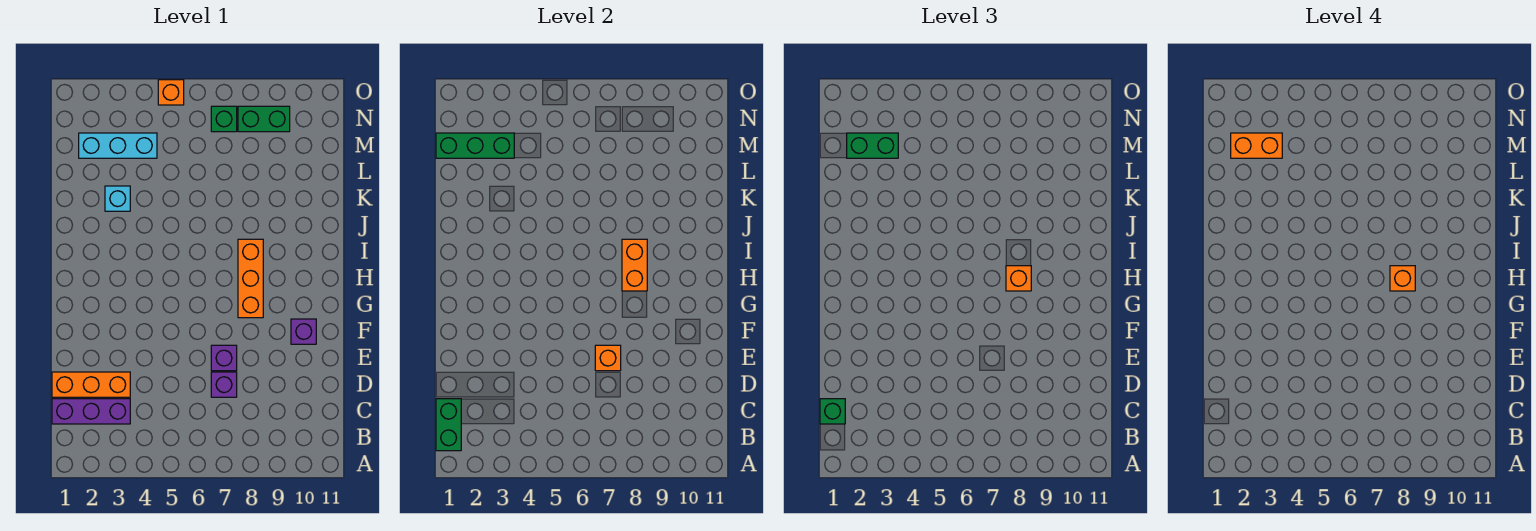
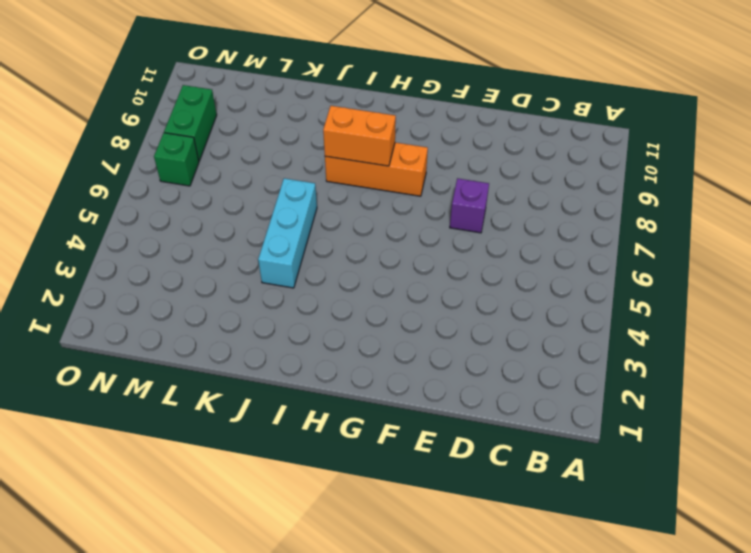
cyan brick J4:J6 level 1 -> cyan brick M2:M4 level 1
none -> purple brick C1:C3 level 1
none -> orange brick D1:D3 level 1
none -> purple brick D7 level 1

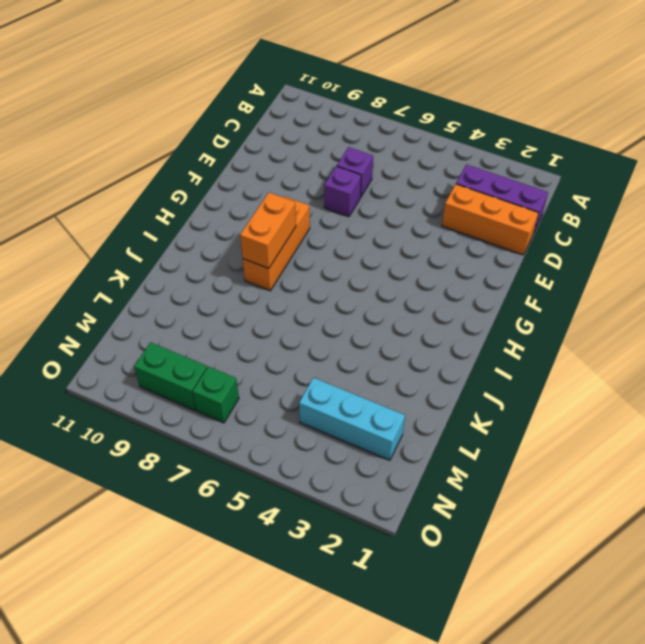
none -> purple brick F10 level 1
none -> cyan brick K3 level 1
none -> orange brick O5 level 1

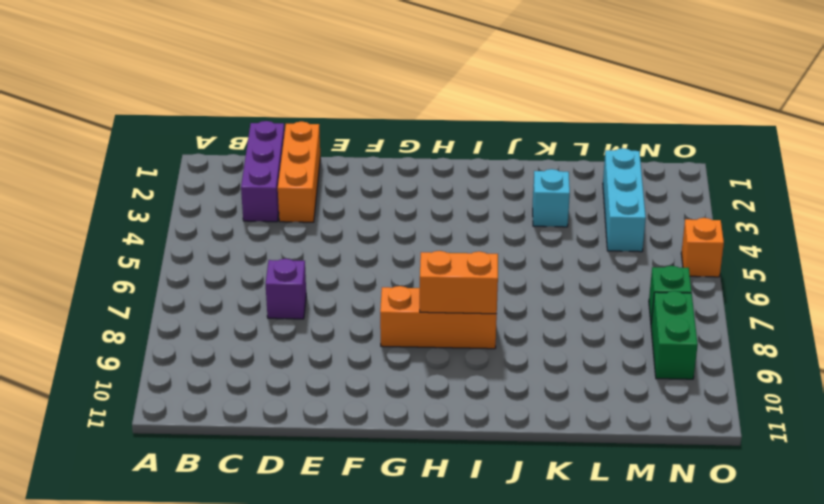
none -> purple brick E7 level 1
none -> purple brick F10 level 1
none -> green brick B1:C1 level 2

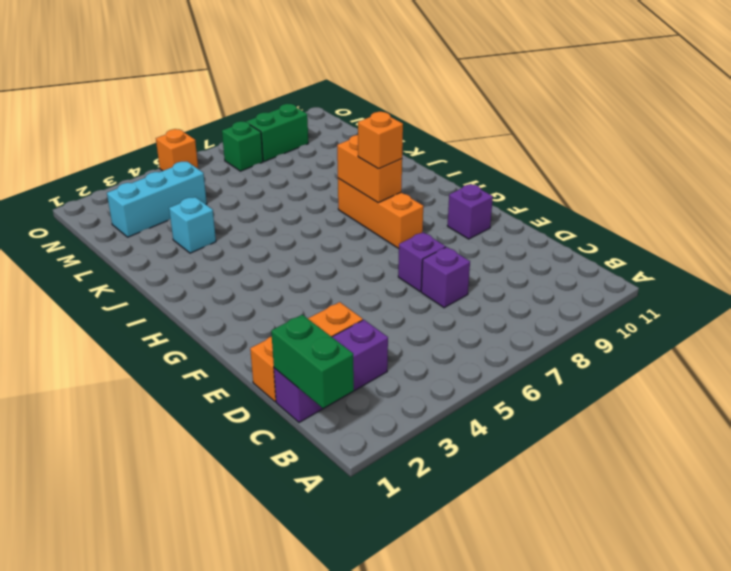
none -> orange brick E7 level 2
none -> green brick M1:M3 level 2
none -> green brick C1 level 3

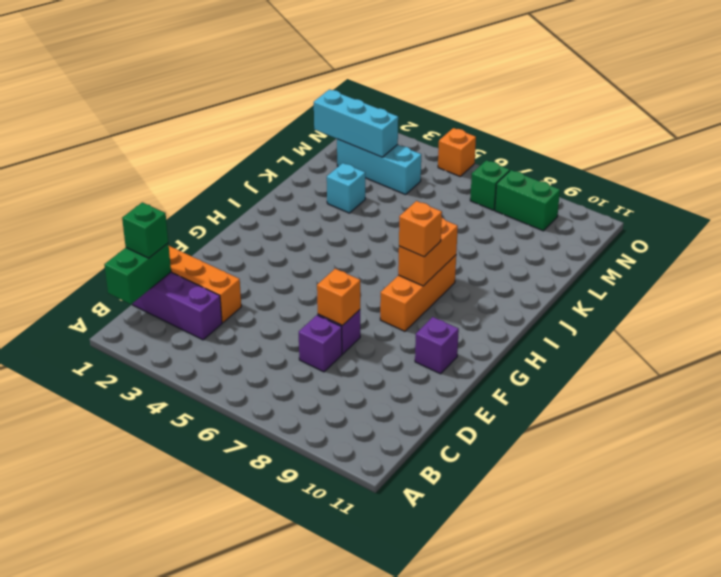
cyan brick M1:M3 level 2 -> green brick M1:M3 level 2
none -> green brick M2:M3 level 3
none -> orange brick H8 level 4
none -> orange brick M2:M3 level 4

